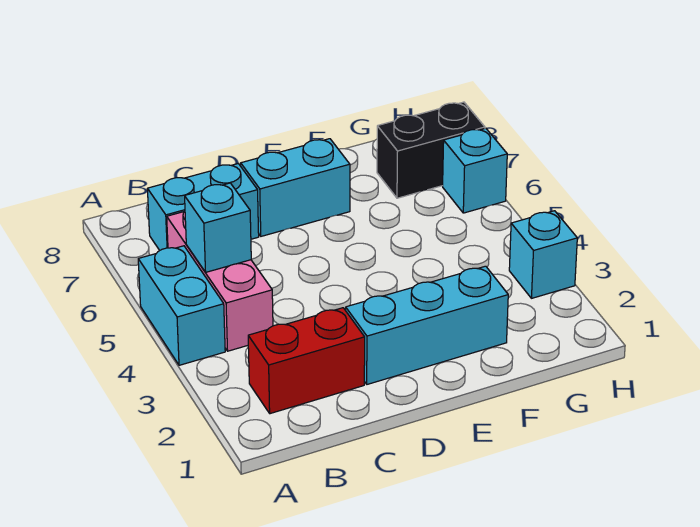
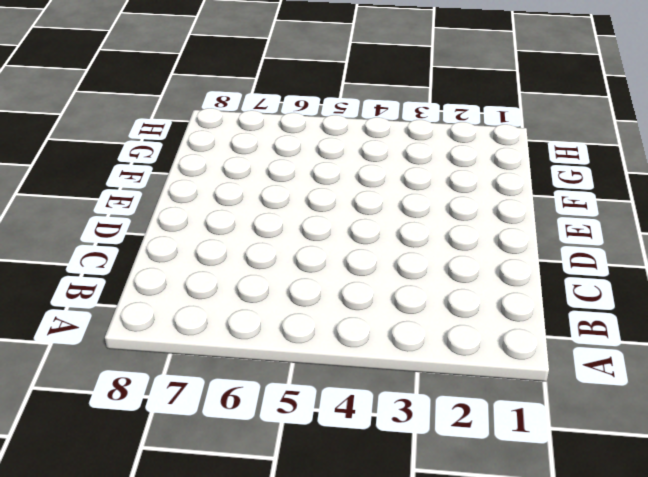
none -> cyan brick A4:A5 level 1
none -> red brick B2:C2 level 1

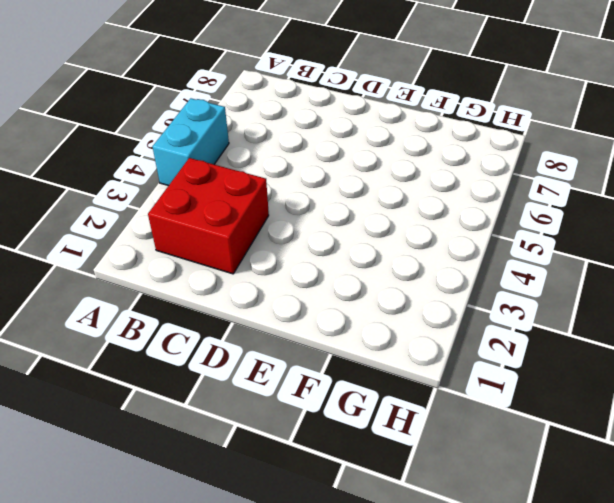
red brick B2:C3 level 1 -> red brick B2:C2 level 1
none -> pink brick B4:B6 level 1
none -> cyan brick B7:C7 level 1

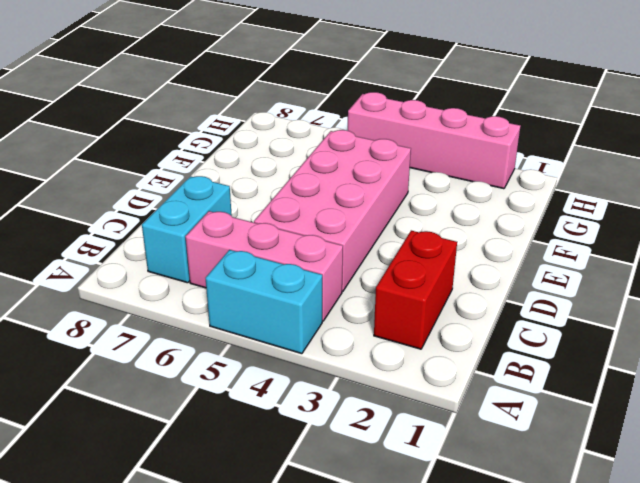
pink brick C4:F5 level 1 -> none
pink brick H2:H5 level 1 -> cyan brick H3 level 1
none -> cyan brick D2:F2 level 1
none -> cyan brick D7:E7 level 1

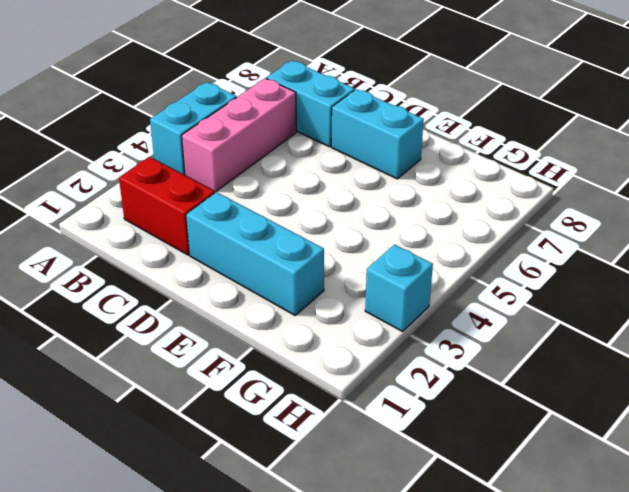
none -> black brick G7:H7 level 1
none -> cyan brick H6 level 1

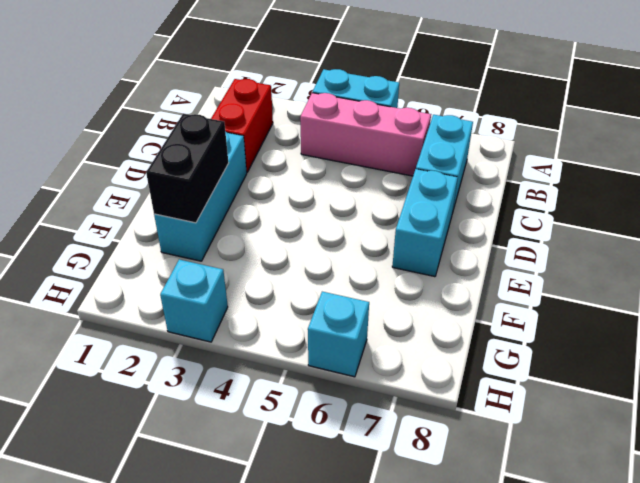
black brick E2:F2 level 2 -> black brick G7:H7 level 1
none -> cyan brick B5 level 2

